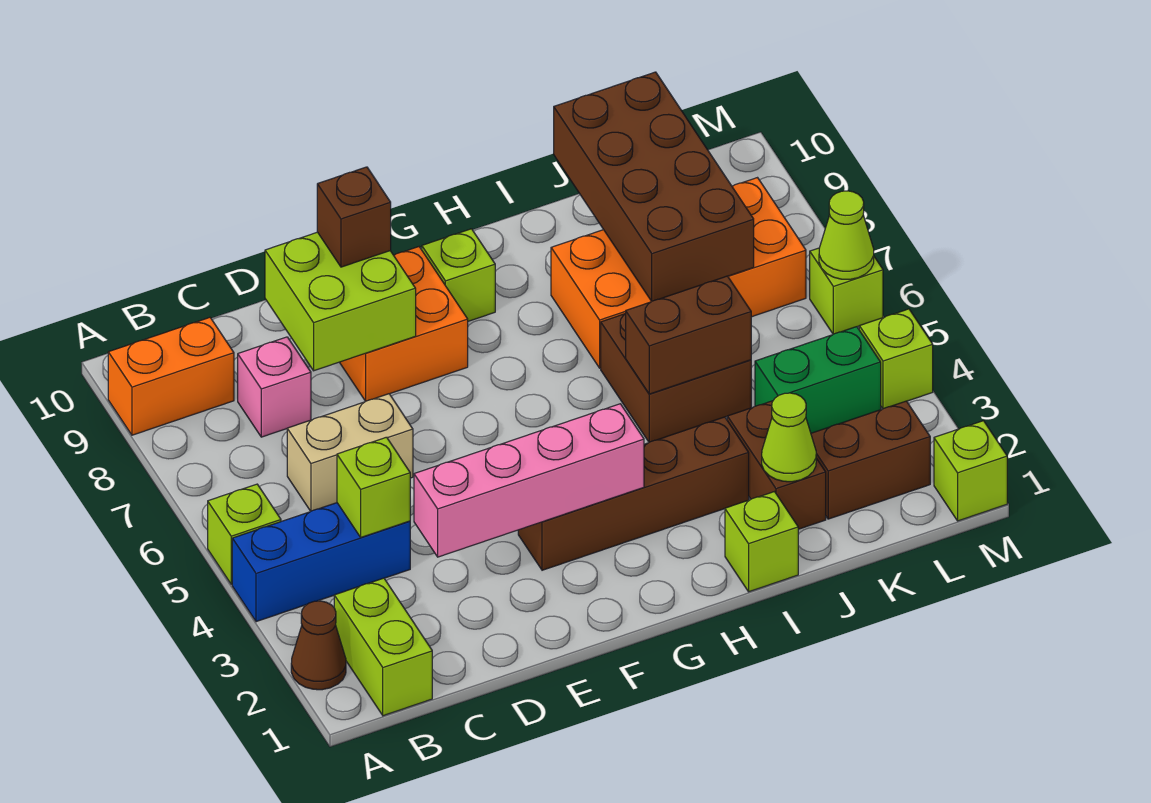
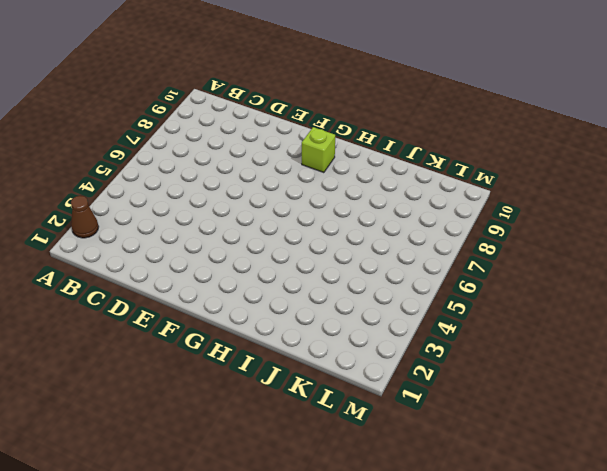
none -> blue brick A4:C4 level 1
none -> lime brick A5 level 1
none -> orange brick A9:B9 level 1

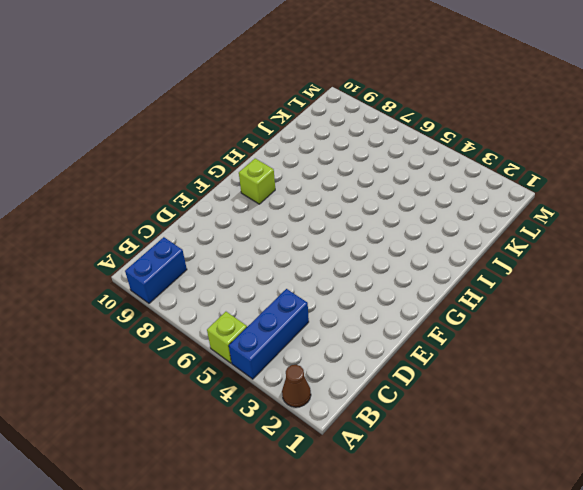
blue brick A9:B9 level 1 -> orange brick A9:B9 level 1
none -> lime brick B1:B2 level 1
none -> tan brick C6:D6 level 1
none -> pink brick C8 level 1

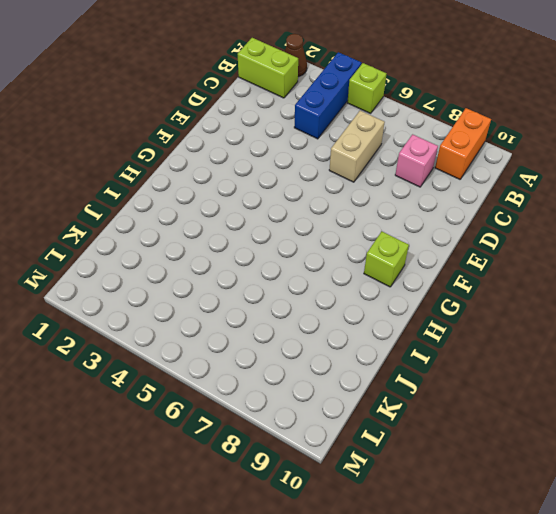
none -> orange brick E8:F9 level 1
none -> brown brick F3:I3 level 1
none -> lime brick I1 level 1

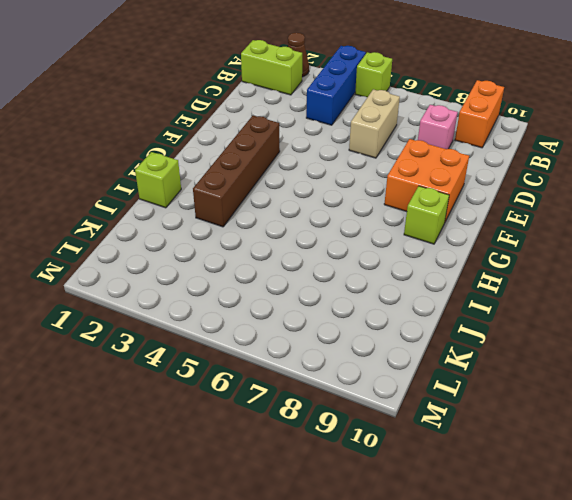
none -> brown brick I5:J6 level 1
none -> orange brick I7:L8 level 1
none -> brown brick J2:J3 level 1

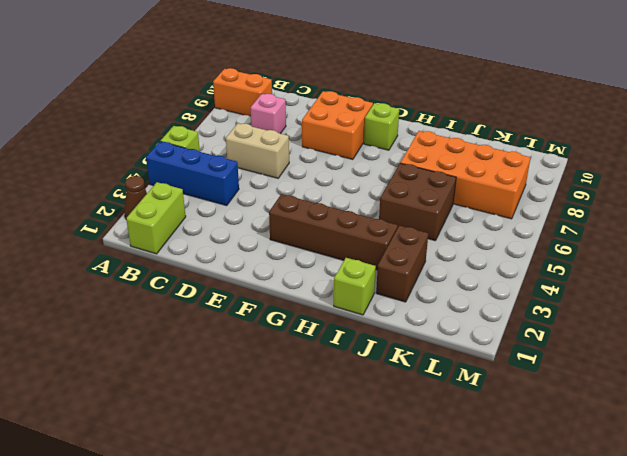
none -> brown brick K2:L2 level 1
none -> green brick K4:L4 level 1
none -> lime brick M1 level 1

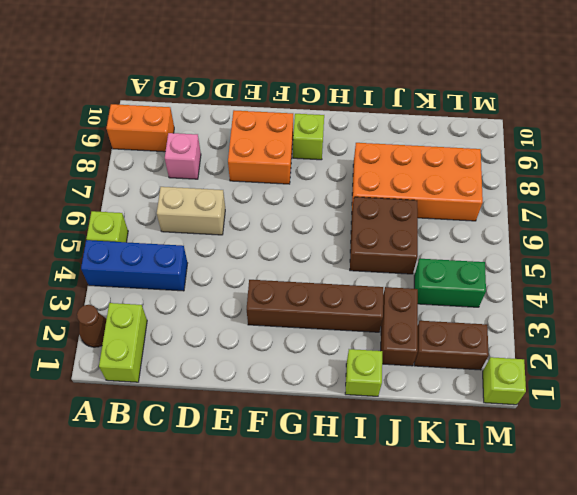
none -> lime brick M4 level 1
none -> lime brick M6 level 1
none -> lime brick C4 level 2

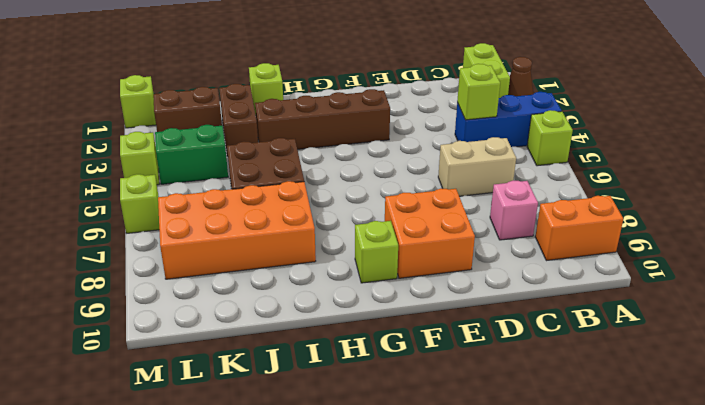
none -> pink brick D3:G3 level 2
none -> lime brick D8:E9 level 2
none -> brown brick I5:J5 level 2

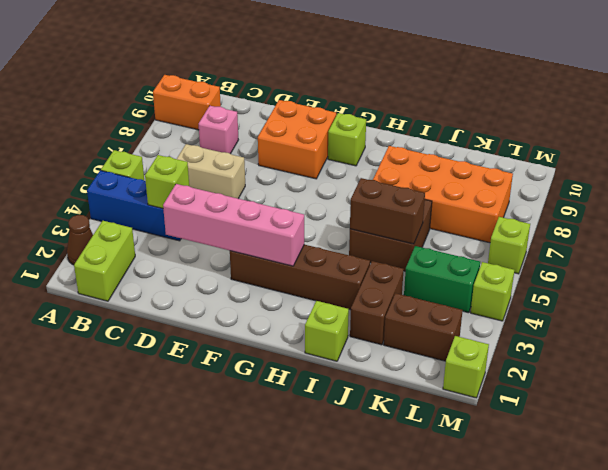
none -> lime brick D8:E9 level 2
none -> lime cone J2 level 2
none -> brown brick J7:K10 level 2

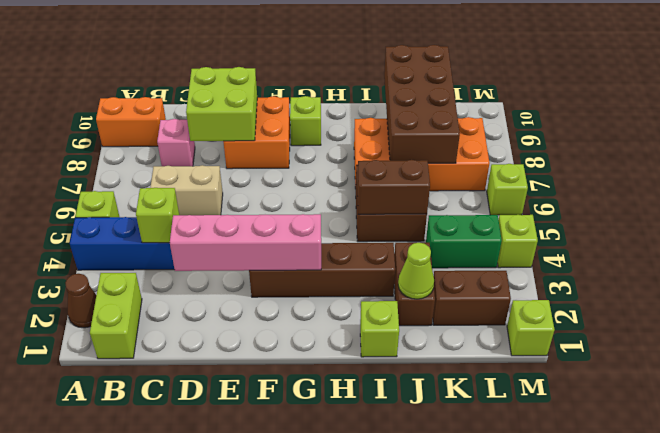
none -> lime cone M6 level 2
none -> brown brick E9 level 3

